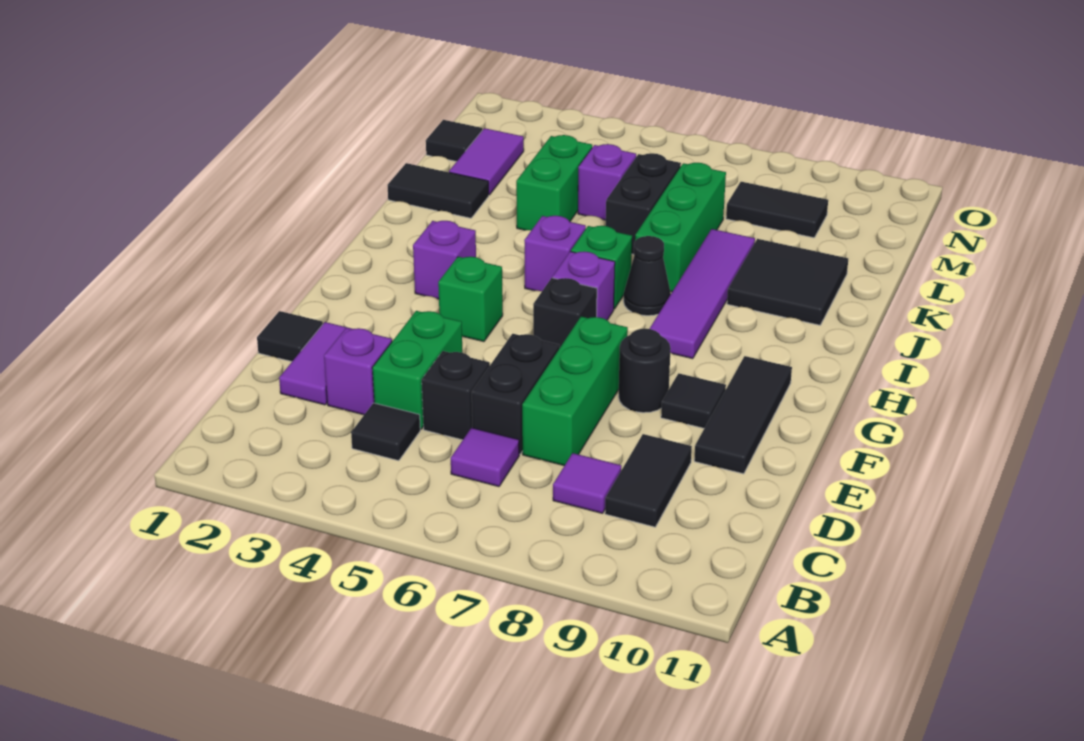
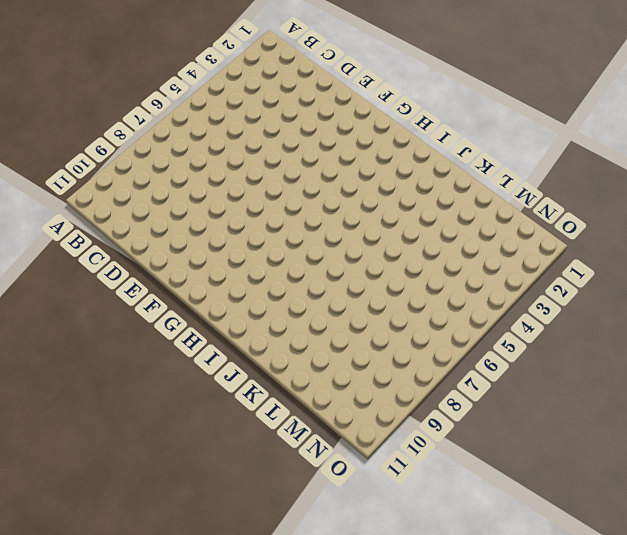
none -> black tile C4 level 1
none -> purple tile C6 level 1
none -> purple tile C8 level 1
none -> black tile C9:D9 level 1

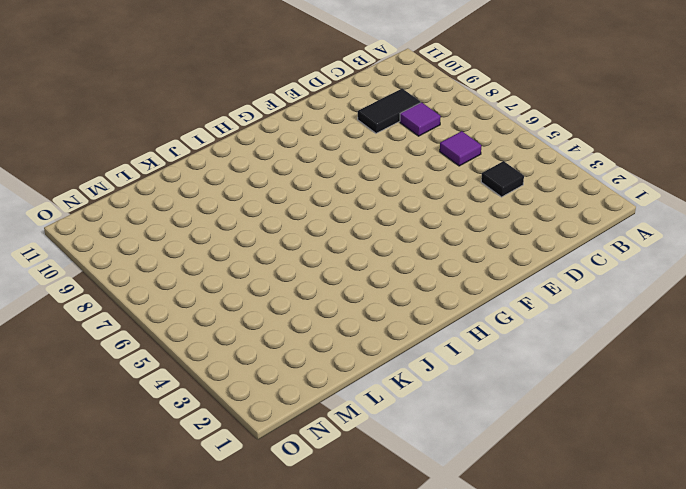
none -> purple tile D2:E2 level 1
none -> purple brick D3 level 1
none -> green brick D4:E4 level 1
none -> black brick D5 level 1

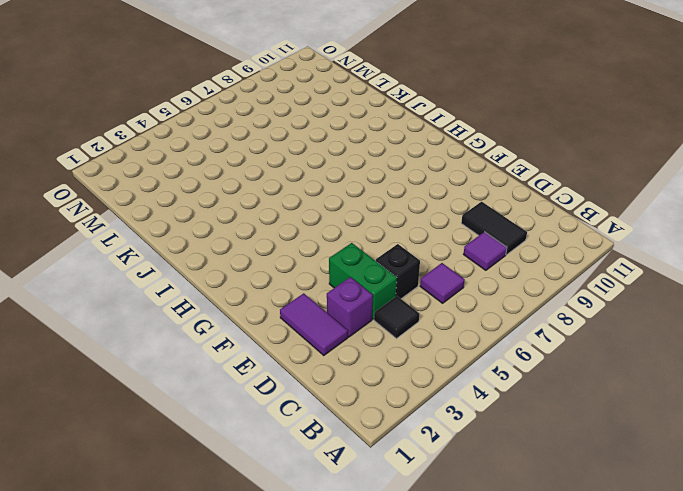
none -> black brick D6:E6 level 1
none -> green brick D7:F7 level 1
none -> black tile E1 level 1
none -> black tile E10:G10 level 1

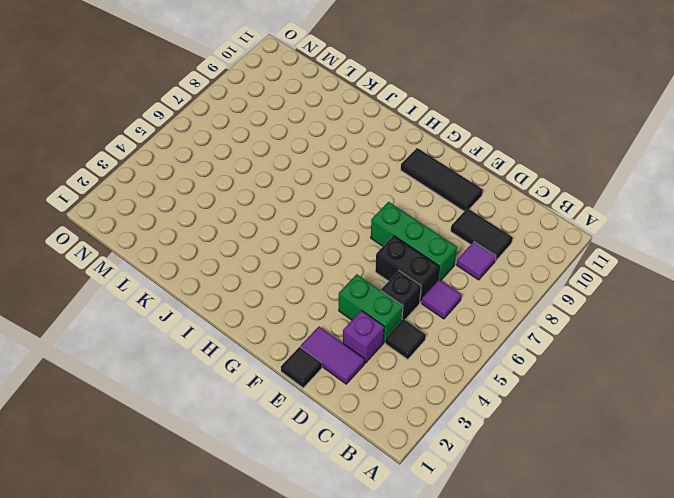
none -> black round brick F8 level 1
none -> black tile F9 level 1
none -> green brick G4 level 1
none -> black brick G6 level 1

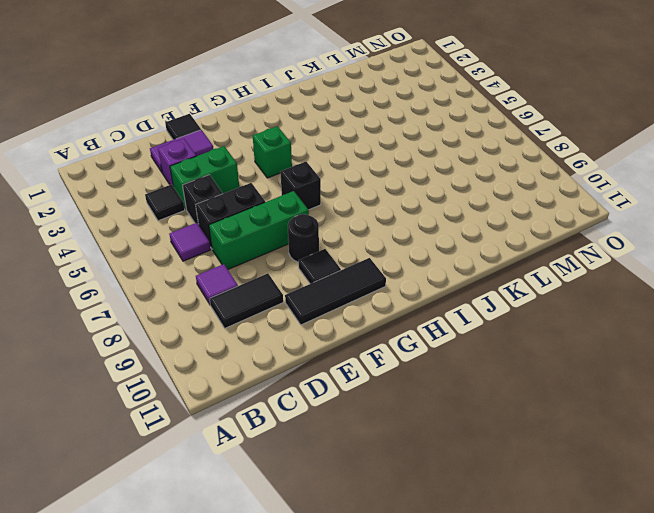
none -> purple brick H3 level 1
none -> purple brick H6 level 1
none -> purple tile H8:K8 level 1
none -> purple brick I5 level 1

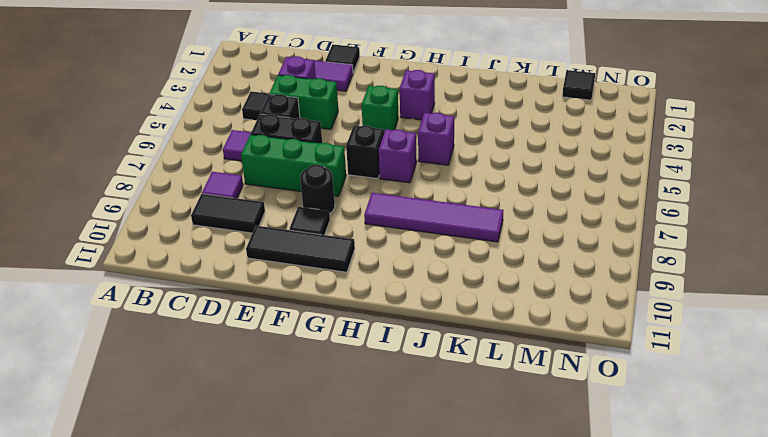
none -> green brick I6 level 1
none -> black cone I7 level 1
none -> green brick J7:L7 level 1
none -> black tile J9:K10 level 1

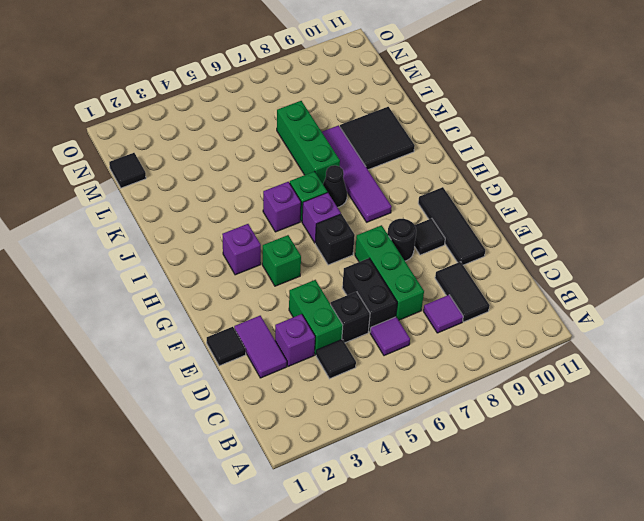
none -> black tile K1:K2 level 1
none -> green brick K4:L4 level 1
none -> black brick K6:L6 level 1
none -> purple tile L2:M2 level 1

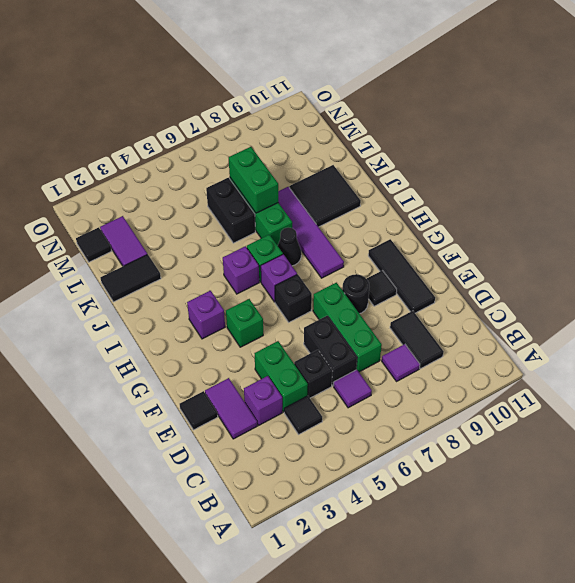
green brick K7:L7 level 2 -> green brick K4:L4 level 1
none -> purple brick L5 level 1
none -> black tile M8:M9 level 1

